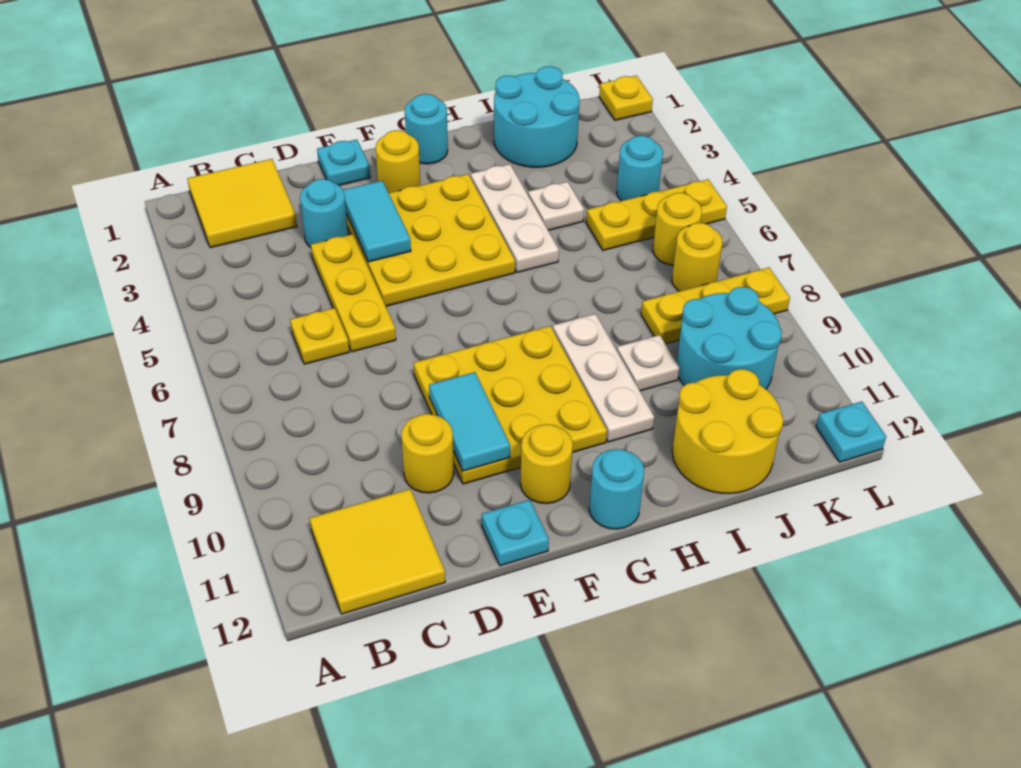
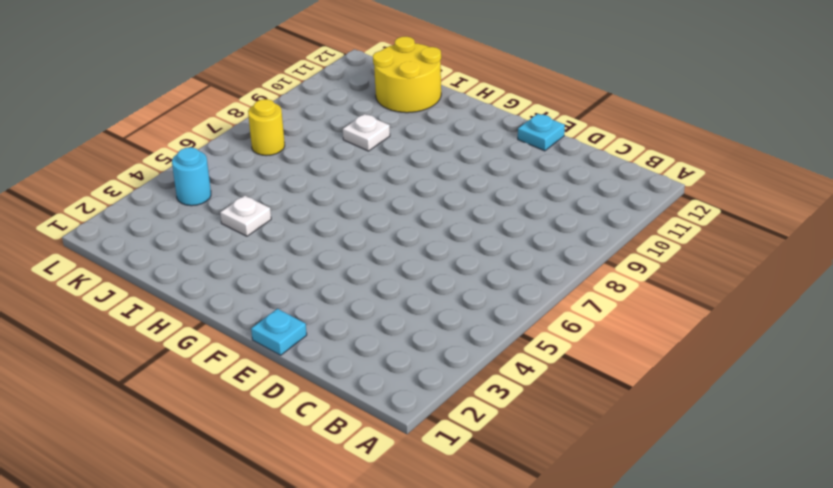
none -> yellow tile B1:C2 level 1
none -> yellow tile B11:C12 level 1
none -> yellow plate C6 level 1
none -> cyan round brick D3 level 1

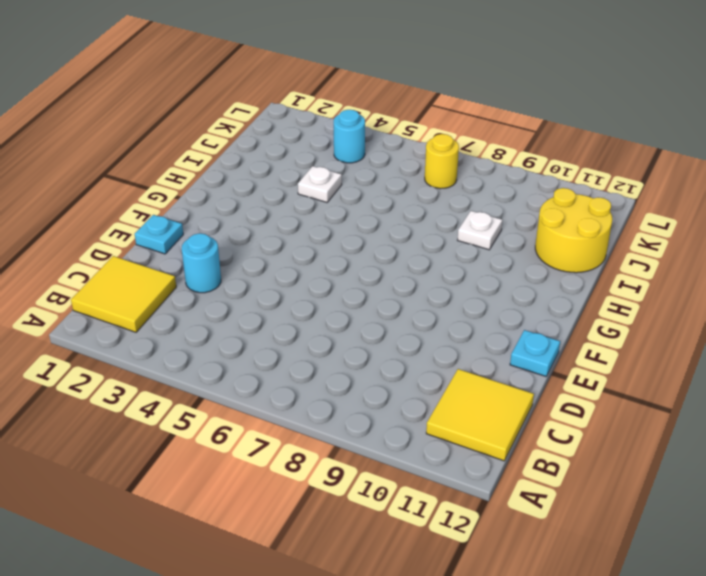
none -> yellow plate C6 level 1
none -> yellow plate D4:D6 level 1
none -> yellow round brick D10 level 1
none -> yellow plate E3:G5 level 1

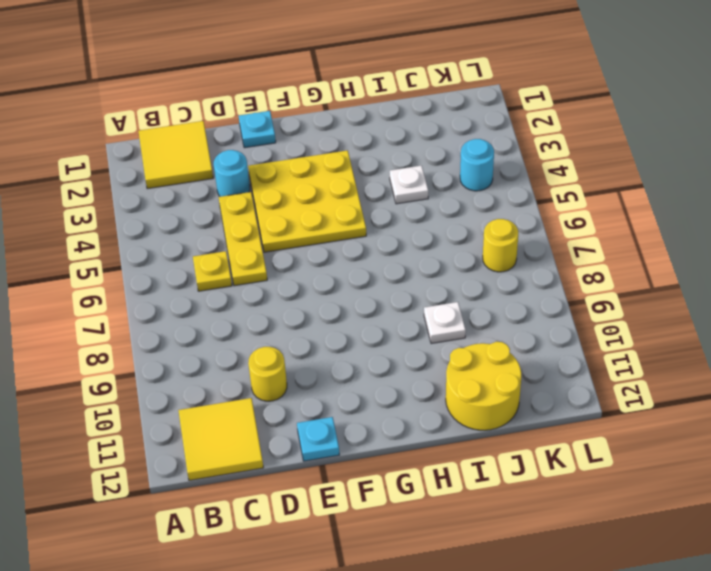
none -> yellow plate E8:G10 level 1
none -> yellow round brick F2 level 1
none -> yellow round brick F11 level 1
none -> cyan round brick G1 level 1

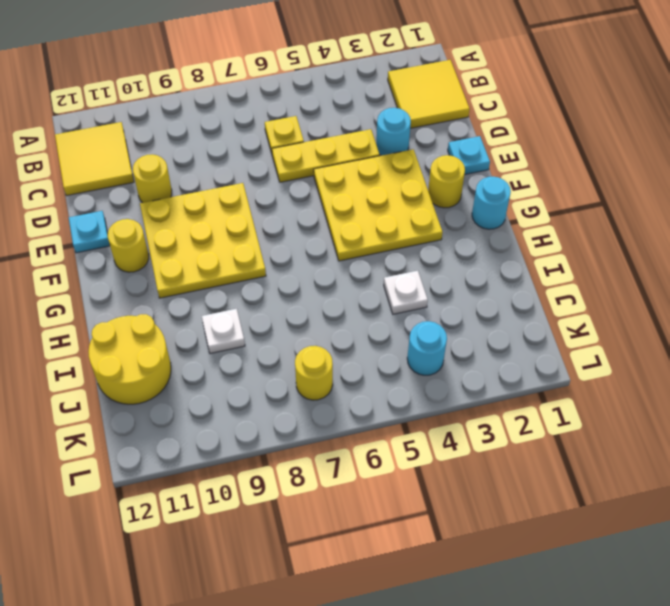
none -> cyan round brick G12 level 1
none -> white plate H3:H5 level 1
none -> white plate H8:H10 level 1
none -> cyan round brick I1:J2 level 1

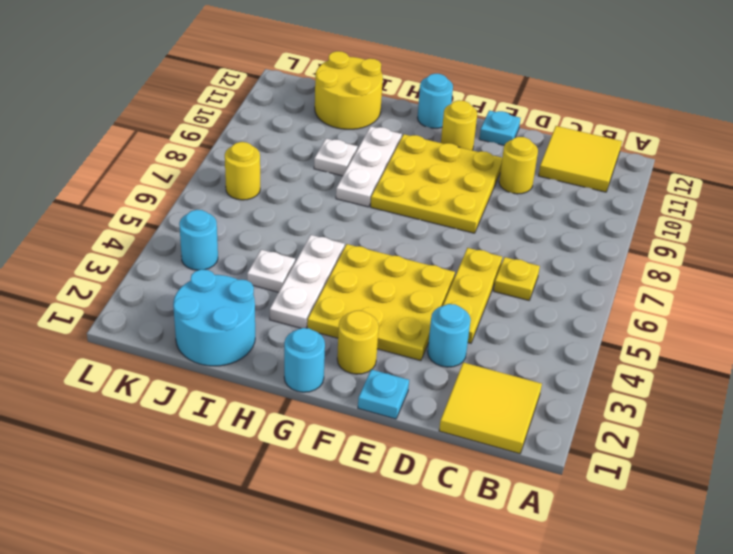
none -> yellow plate J5:L5 level 1
none -> yellow plate J8:L8 level 1
none -> cyan round brick J9:K10 level 1
none -> yellow round brick K6 level 1

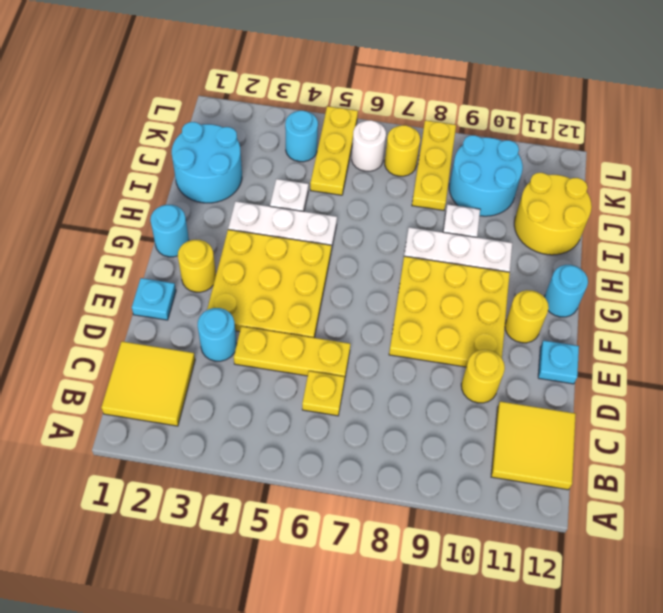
white round brick K6 level 1 -> yellow round brick K6 level 1
none -> yellow plate L1 level 1
none -> cyan plate L12 level 1
none -> cyan tile E3:E4 level 2
none -> cyan tile E9:E10 level 2

